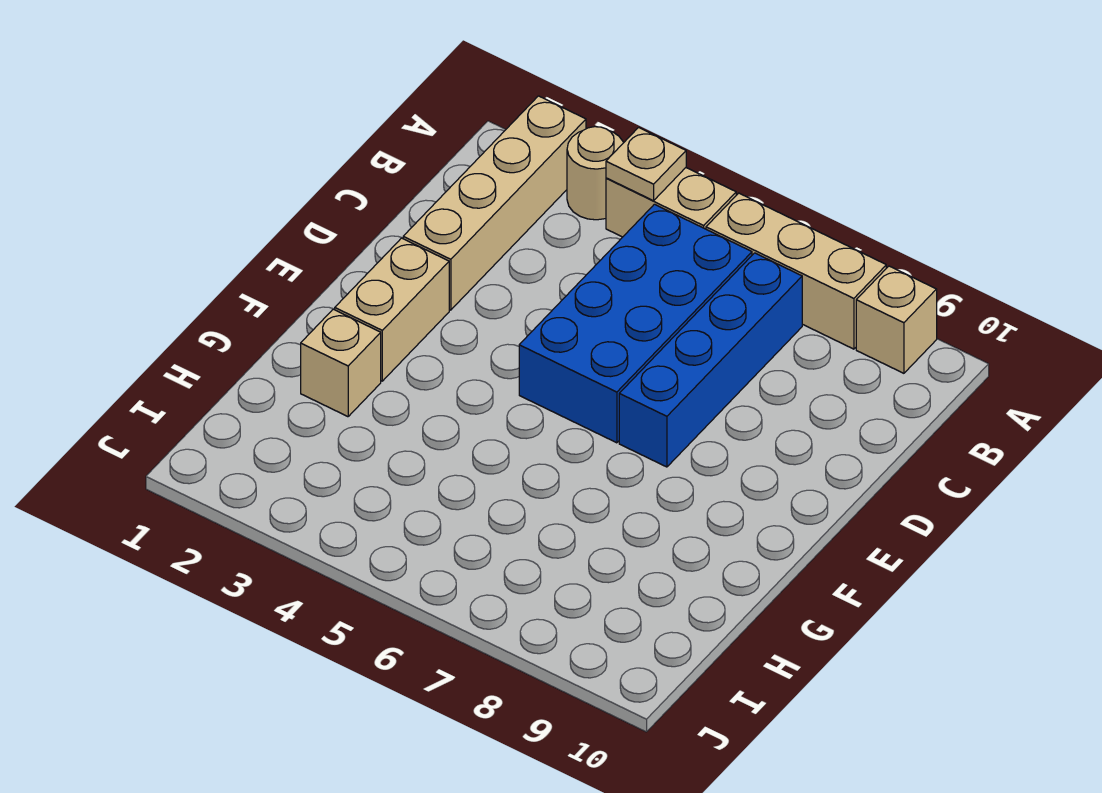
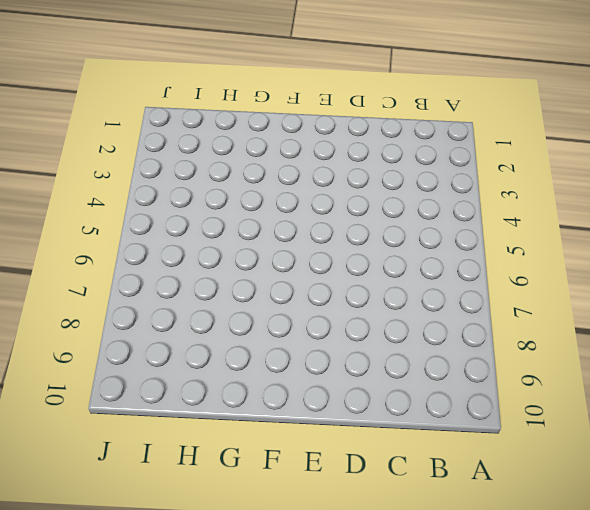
none -> tan brick A2:D2 level 1
none -> tan round brick A3 level 1

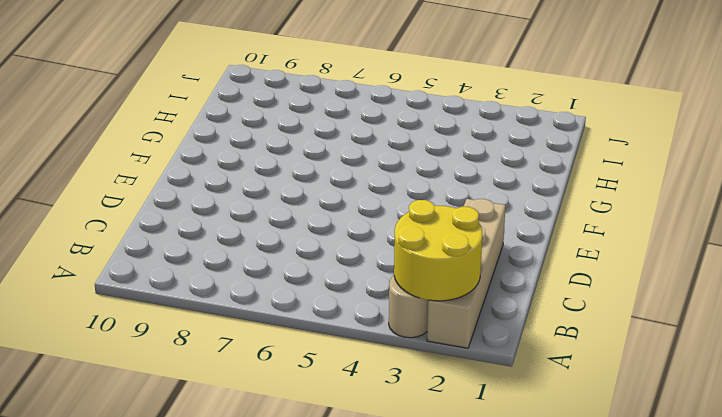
yellow round brick A2:B3 level 2 -> none
none -> tan brick A4:A5 level 1
none -> tan brick A6:A8 level 1

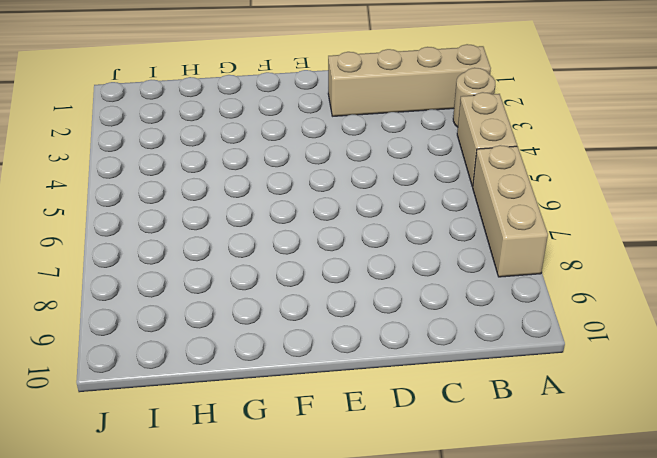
none -> tan brick A9 level 1
none -> blue brick B5:E6 level 1

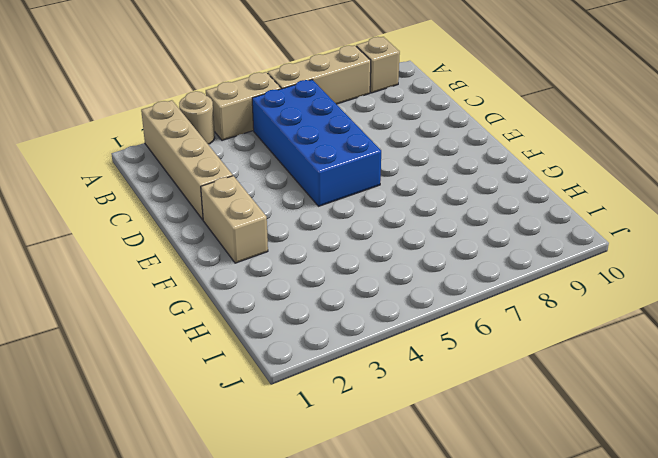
none -> blue brick B7:E7 level 1
none -> tan brick G2 level 1

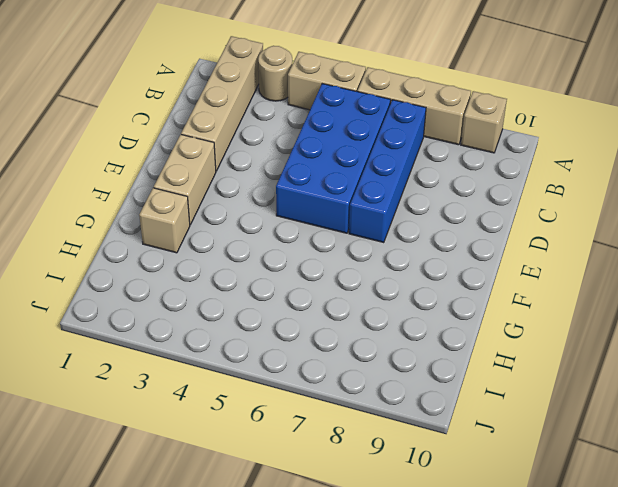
none -> tan plate A4 level 2

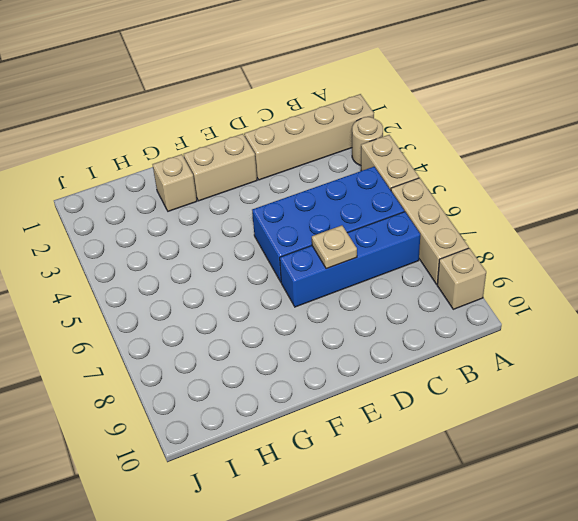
tan plate D7 level 2 -> tan plate A4 level 2

